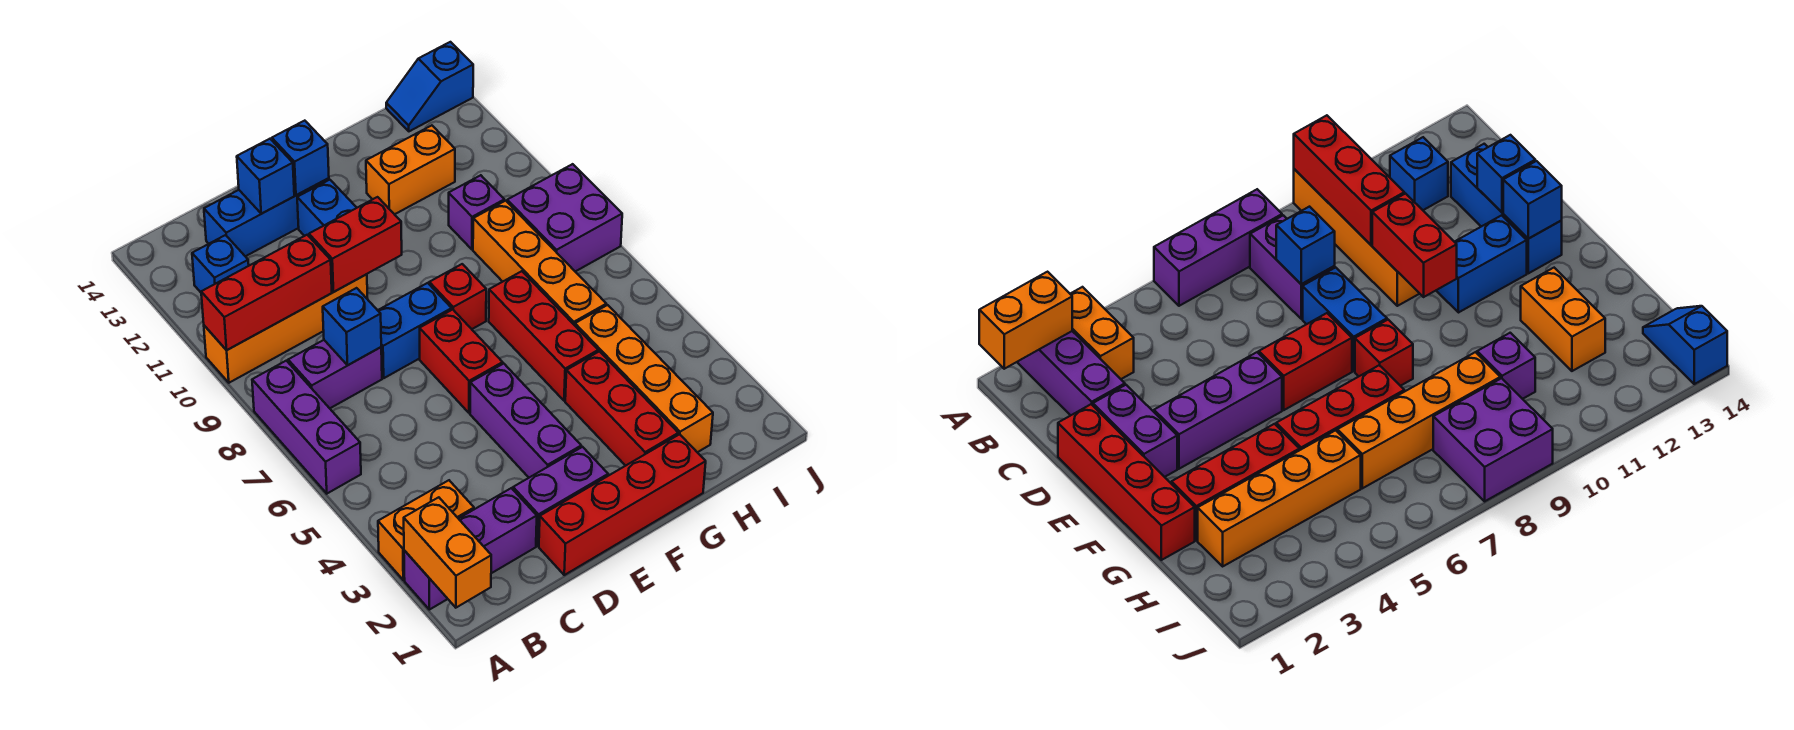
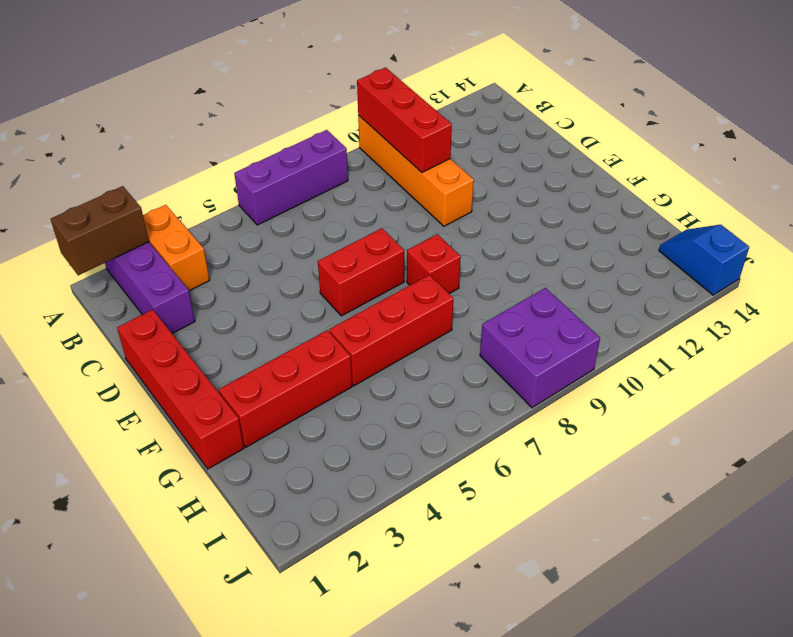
brown brick A1:A2 level 2 -> orange brick A1:A2 level 2
none -> purple brick B8:C8 level 1
none -> blue brick B12 level 1
none -> blue brick C13:E13 level 1

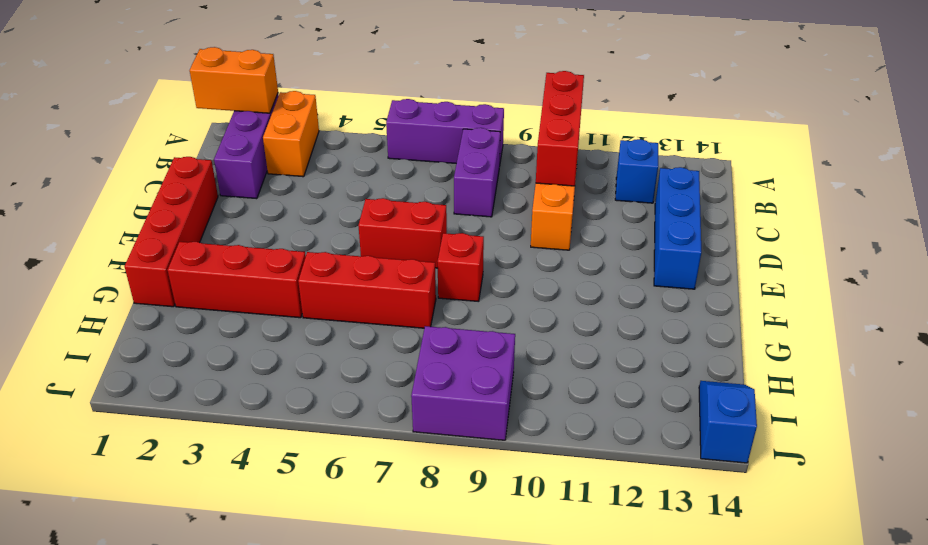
none -> purple brick D2:E2 level 1
none -> blue brick D8:E8 level 1
none -> purple brick E3:E5 level 1

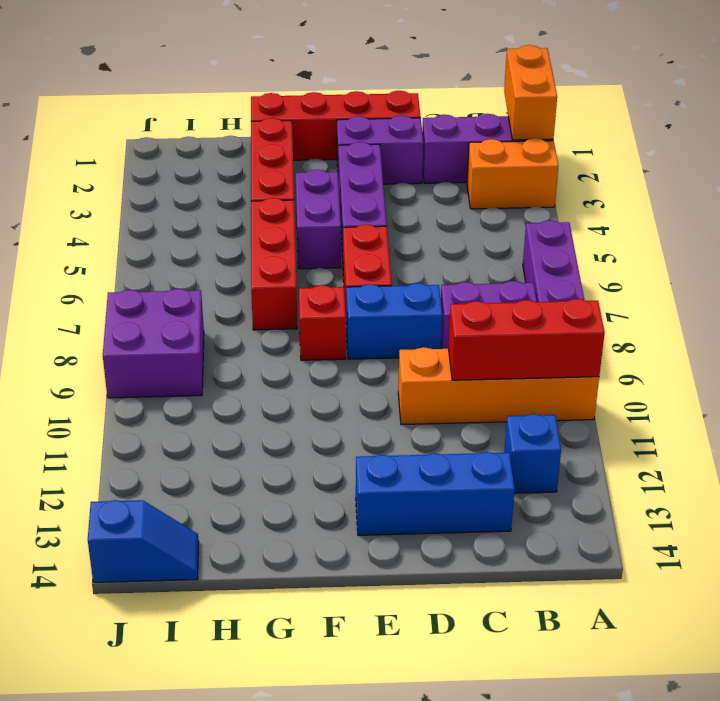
purple brick F4:F5 level 1 -> none
none -> blue brick E11:E12 level 1
none -> orange brick G12:H12 level 1
none -> orange brick H2:H5 level 1

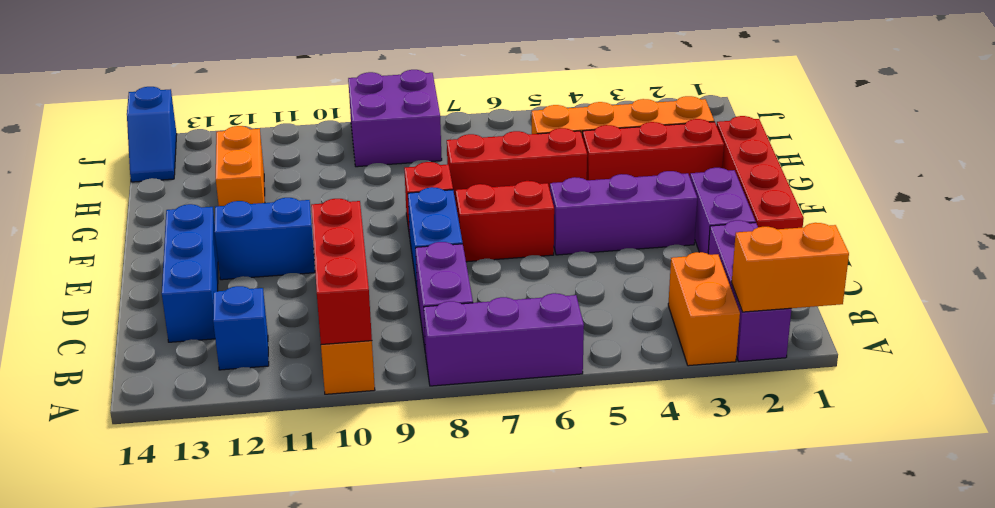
none -> orange brick H6:H9 level 1
none -> purple brick H10 level 1
none -> blue brick C8 level 2

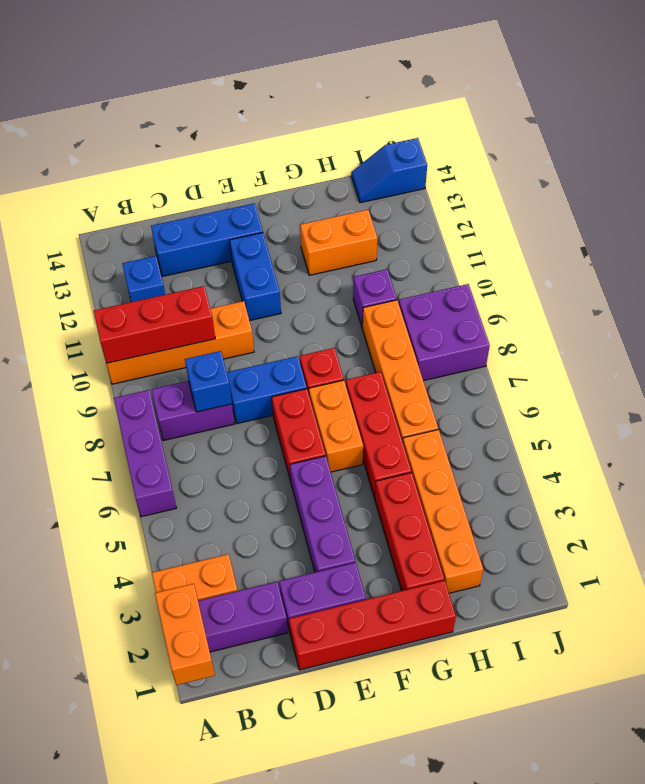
orange brick F6:F7 level 1 -> none
none -> red brick D10:E10 level 2
none -> blue brick D13 level 2
none -> blue brick E13 level 2

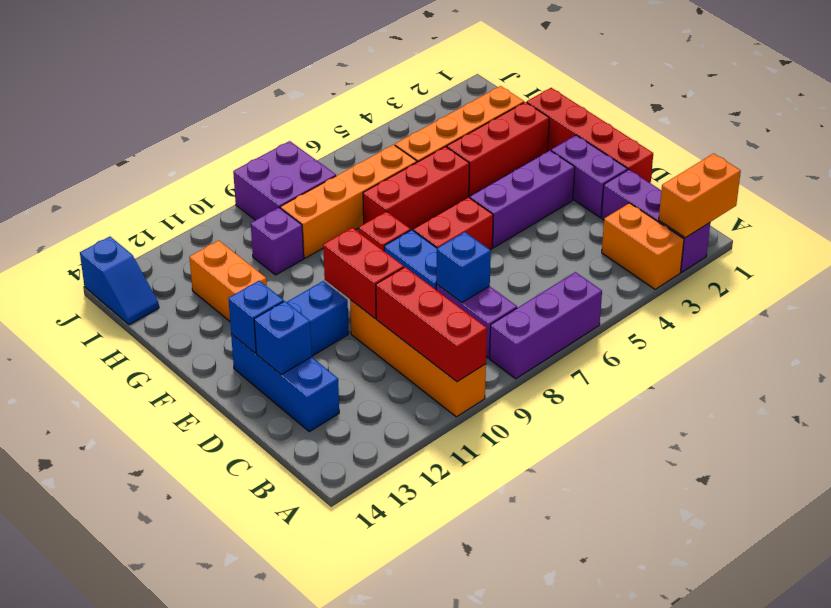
none -> blue brick B12 level 1

